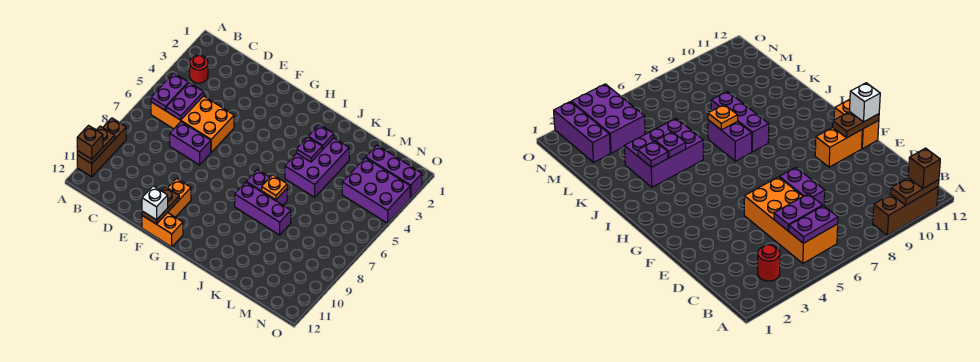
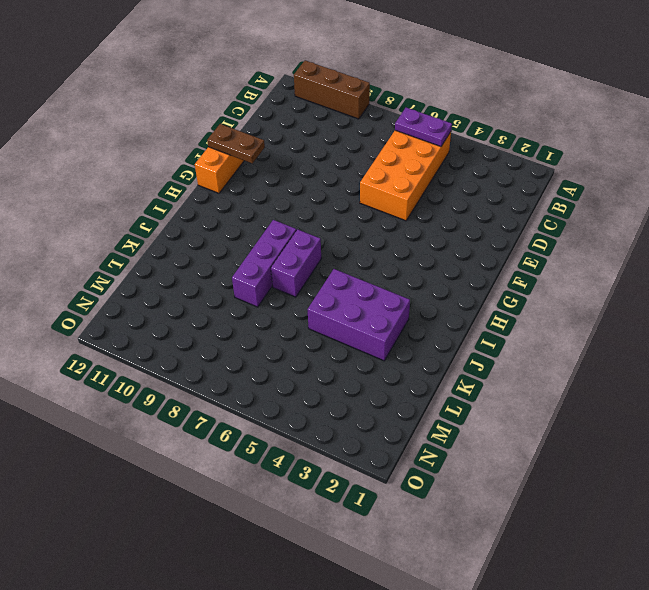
none -> red round brick B3 level 1
none -> purple brick D7:E7 level 1
none -> orange brick F10:F11 level 1

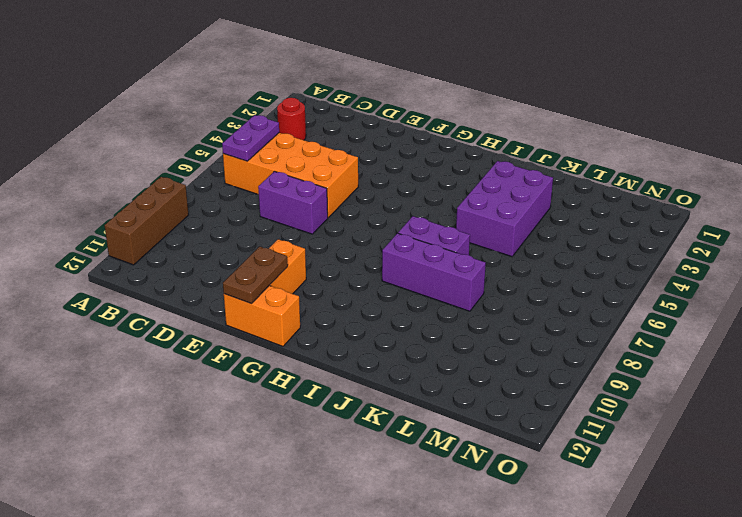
none -> purple brick M2:O2 level 1
none -> purple brick M3:O4 level 1
none -> brown plate A10:A11 level 2

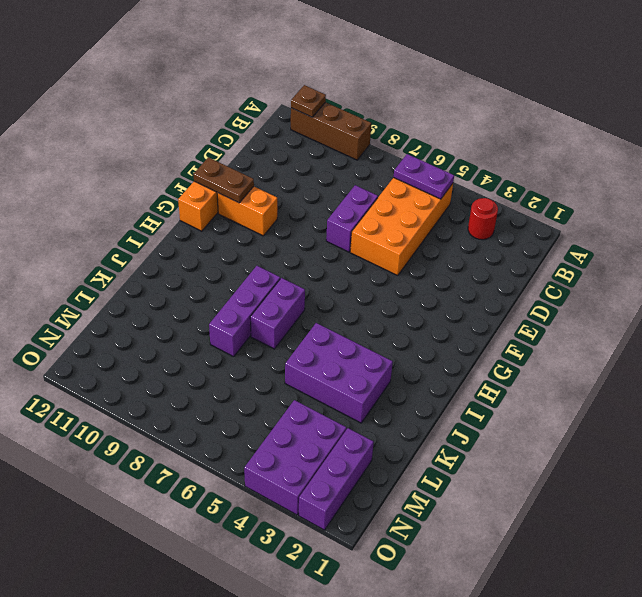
brown plate A11 level 2 -> brown plate A10:A11 level 2
none -> purple plate C5:C6 level 2
none -> purple plate J3 level 2
none -> purple plate J4 level 2

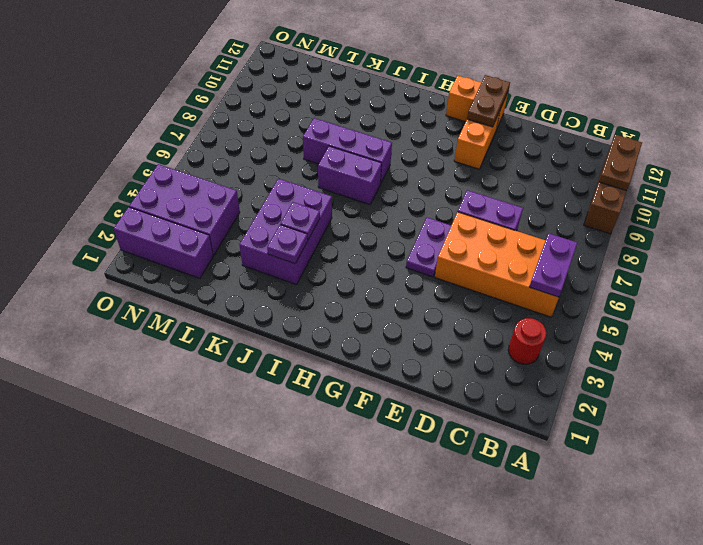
purple plate F5:F6 level 1 -> purple plate C5:C6 level 2
none -> orange plate J7 level 2
none -> brown brick A11 level 3
none -> white brick F12 level 3

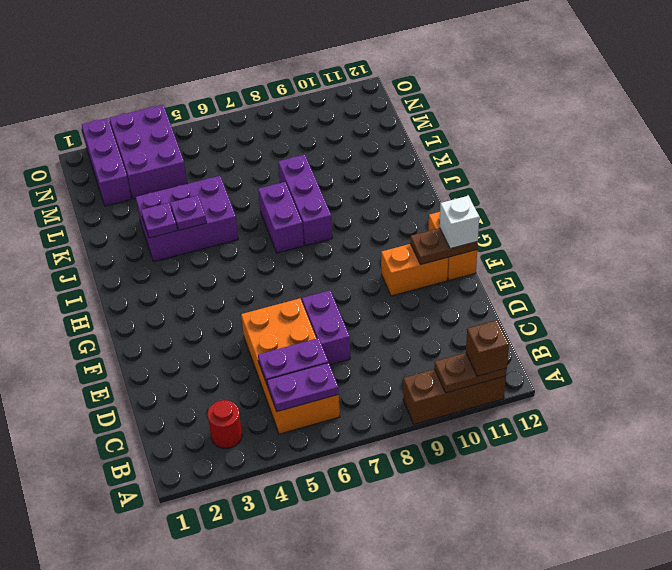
none -> orange plate J7 level 2

